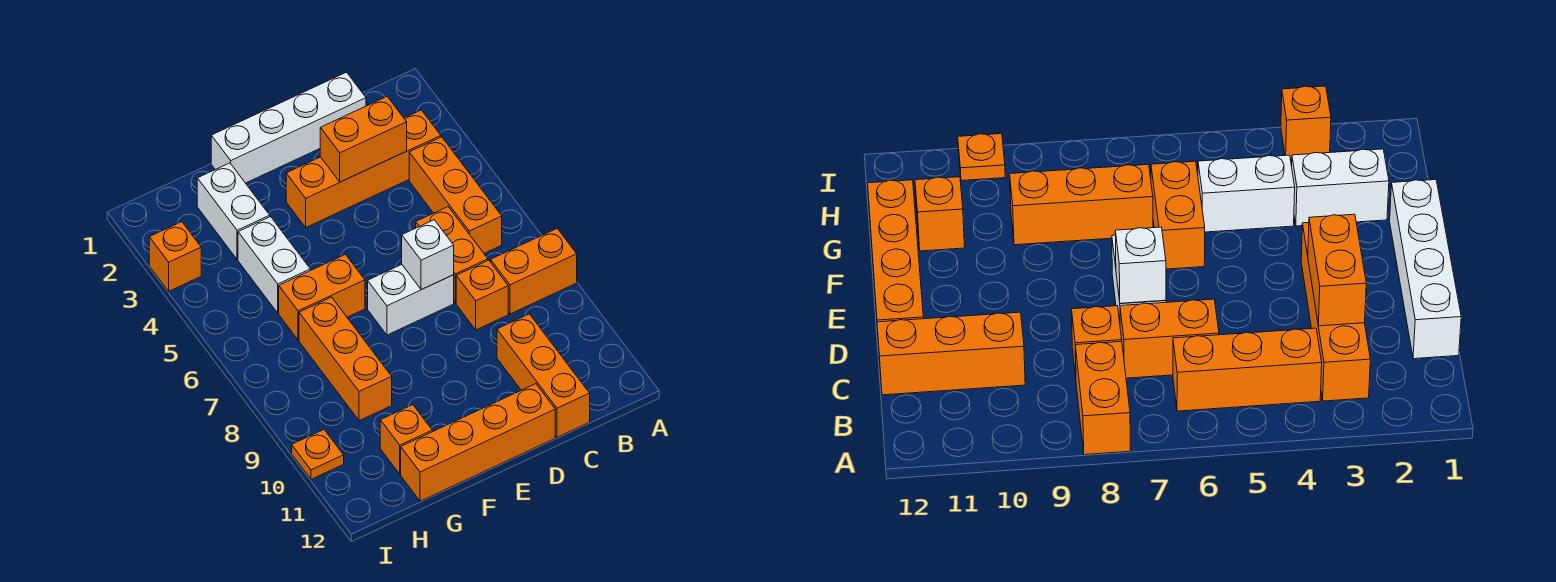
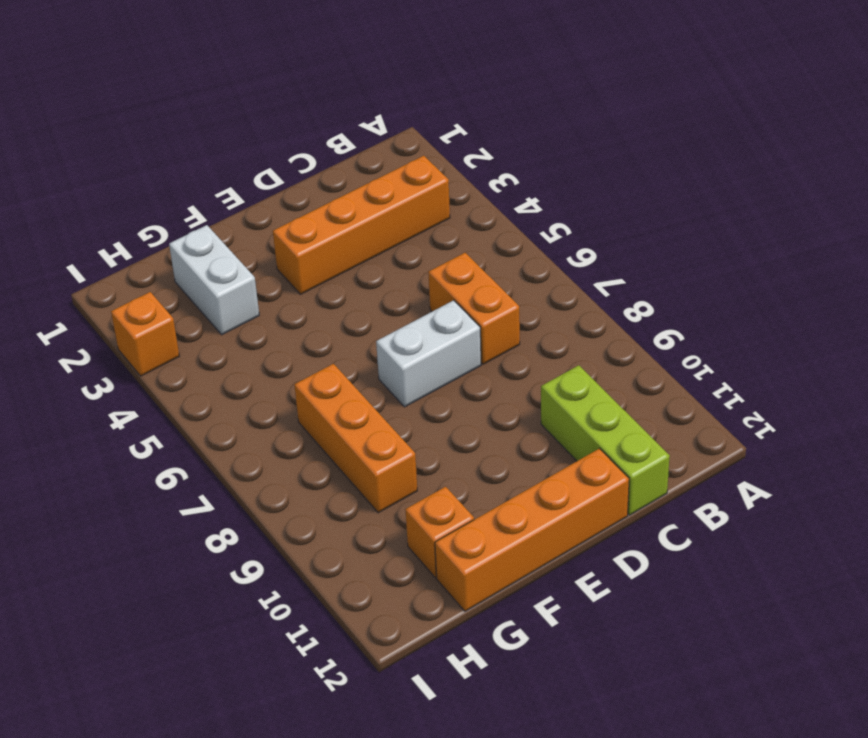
lime brick C10:C12 level 1 -> orange brick C10:C12 level 1
none -> orange brick A8:B8 level 1
none -> orange brick B4:B6 level 1
none -> white brick C1:F1 level 1

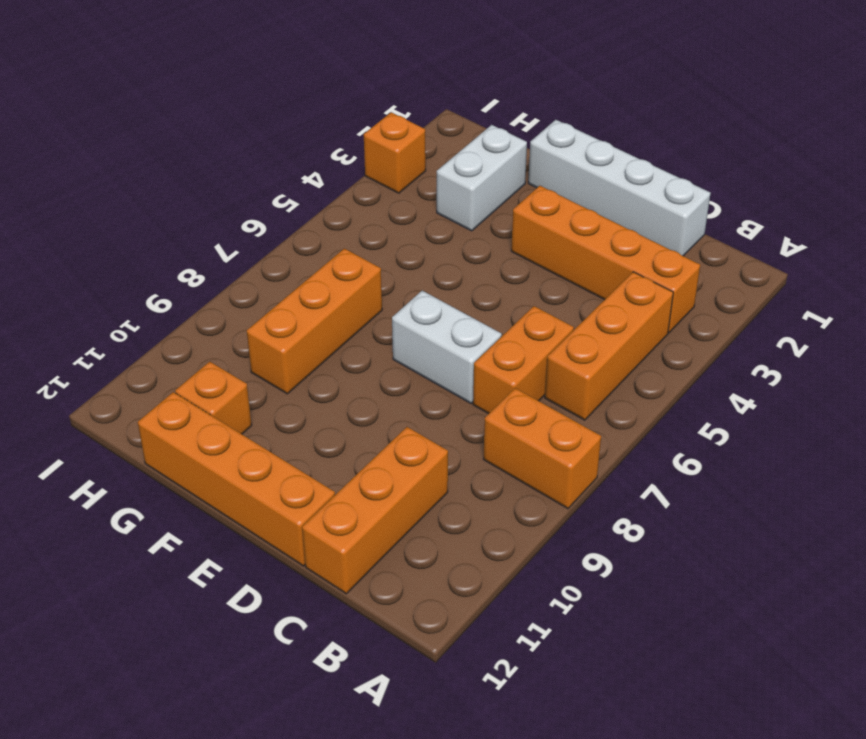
none -> orange brick C8 level 1
none -> orange brick F6:G6 level 1
none -> white brick G4:G5 level 1

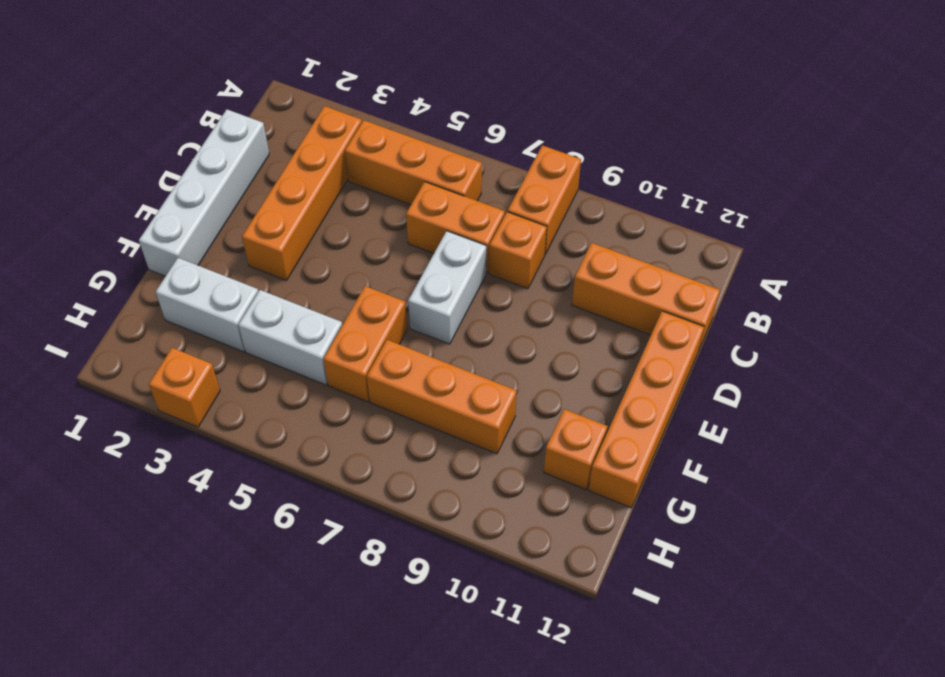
none -> orange plate I10 level 1
none -> orange brick C3:D3 level 2
none -> white brick D7 level 2

